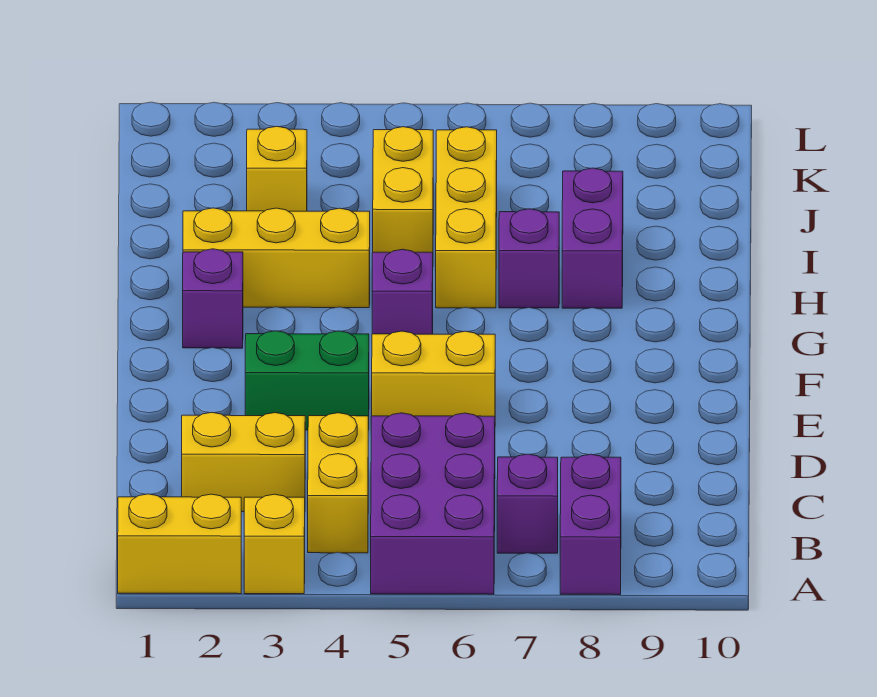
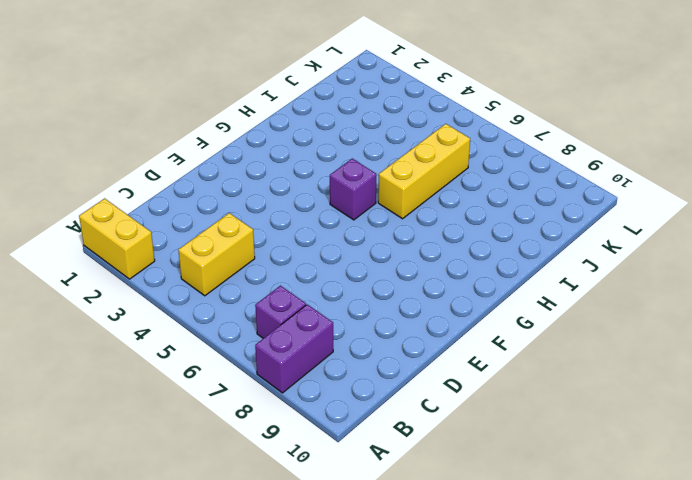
none -> yellow brick A3 level 1
none -> purple brick A5:C6 level 1
none -> yellow brick C2:C3 level 1

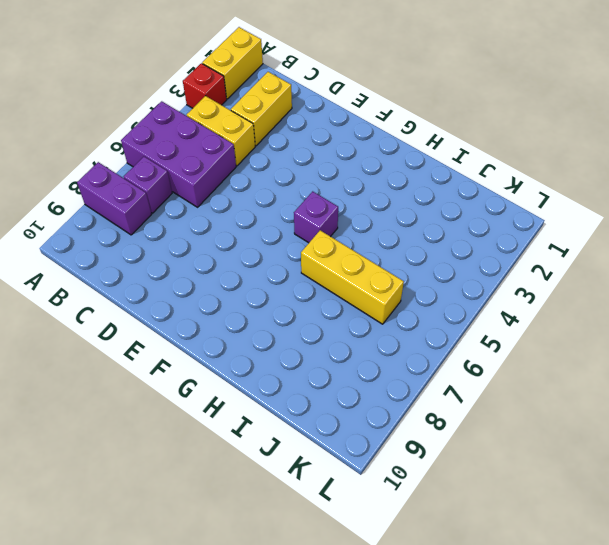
red brick A3 level 1 -> yellow brick A3 level 1
none -> green brick E3:E4 level 1
none -> yellow brick E5:E6 level 1
none -> purple brick G2 level 1

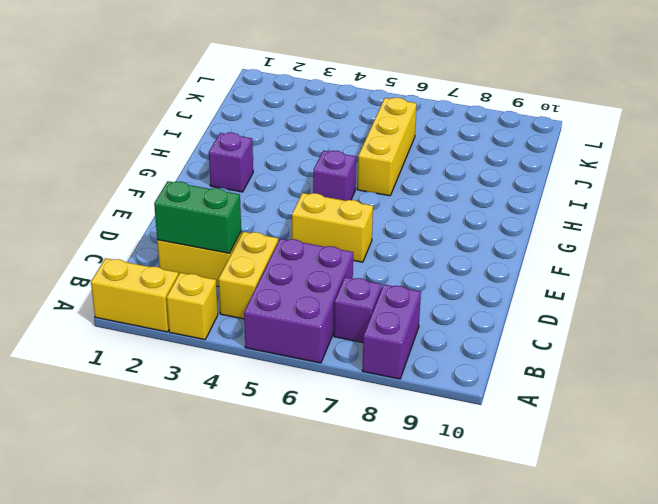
green brick C2:C3 level 2 -> green brick E3:E4 level 1
none -> yellow brick H2:H4 level 1
none -> purple brick H7 level 1
none -> purple brick H8:I8 level 1

